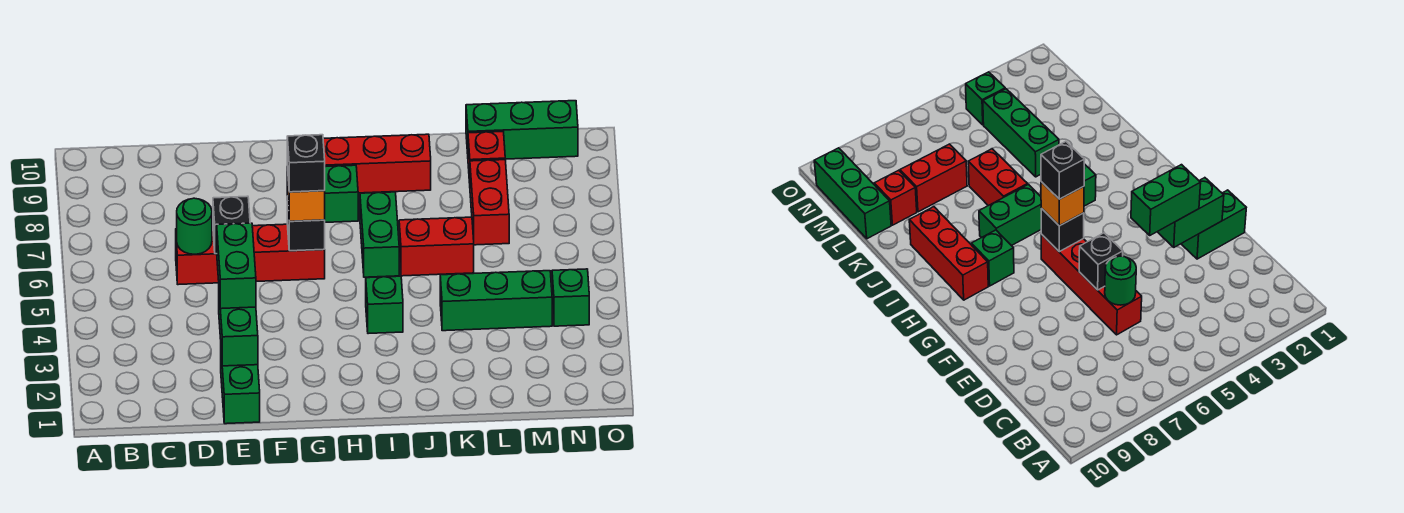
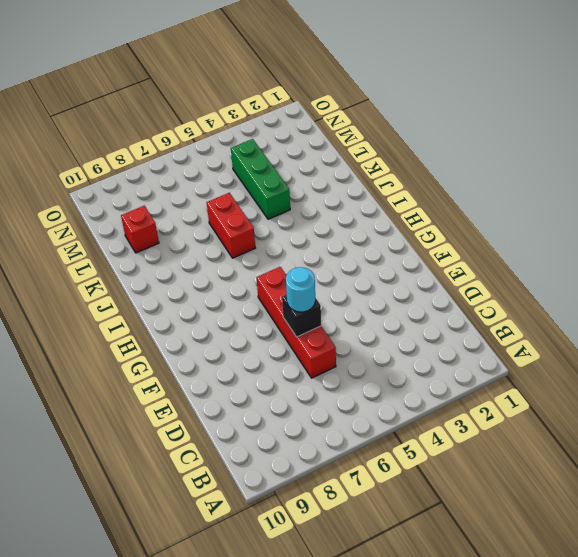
cyan round brick E6 level 3 -> none
none -> green brick E1:E2 level 1
none -> green brick H8 level 1
none -> red brick H9:J9 level 1

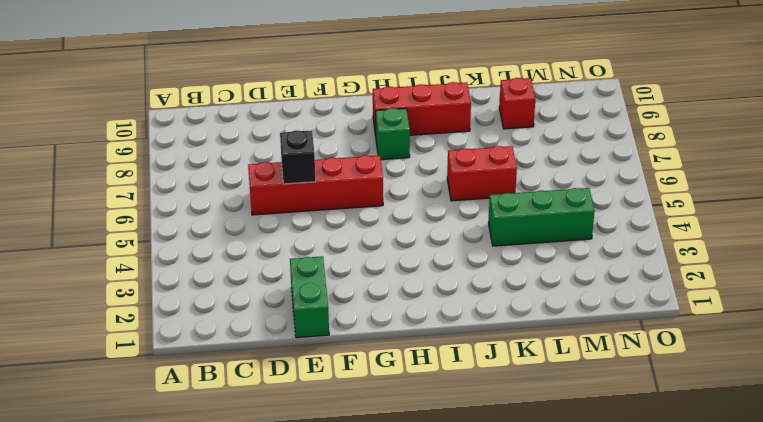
none -> green brick I4 level 1
none -> green brick I6:I7 level 1
none -> red brick L7:L8 level 1

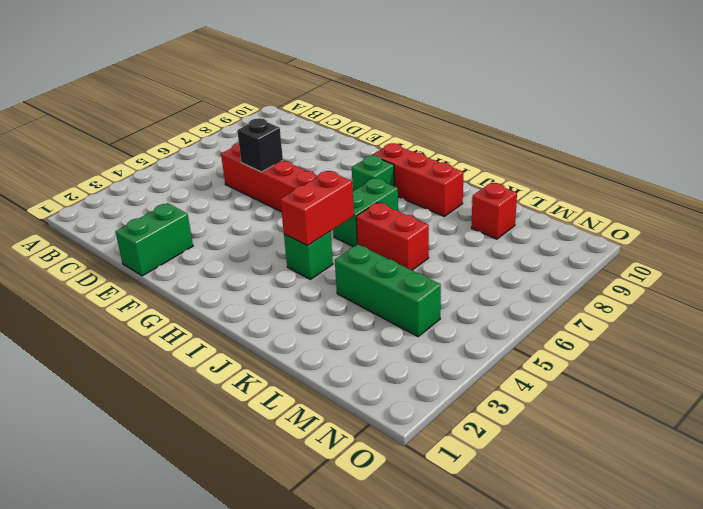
red brick I4:I5 level 2 -> red brick L7:L8 level 1
none -> green brick L10:N10 level 1
none -> green brick N4 level 1
none -> green round brick D6 level 2

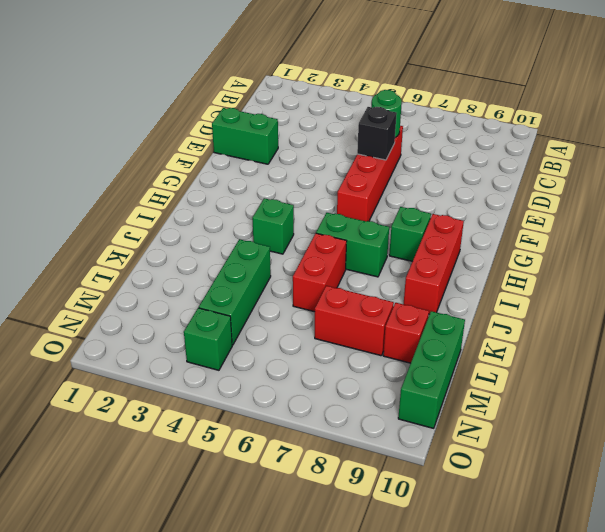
none -> green brick E2:E3 level 2
none -> black brick G6 level 2
none -> green brick E3:E4 level 3

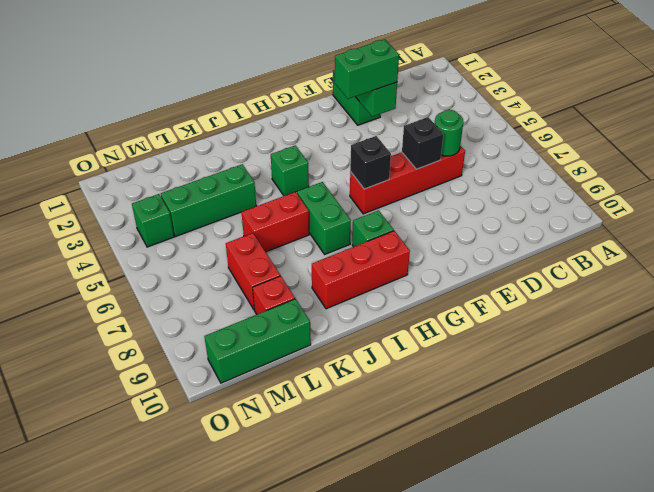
green brick E3:F3 level 3 -> green brick E3:E4 level 3
none -> orange brick G6 level 3
none -> black brick G6 level 4

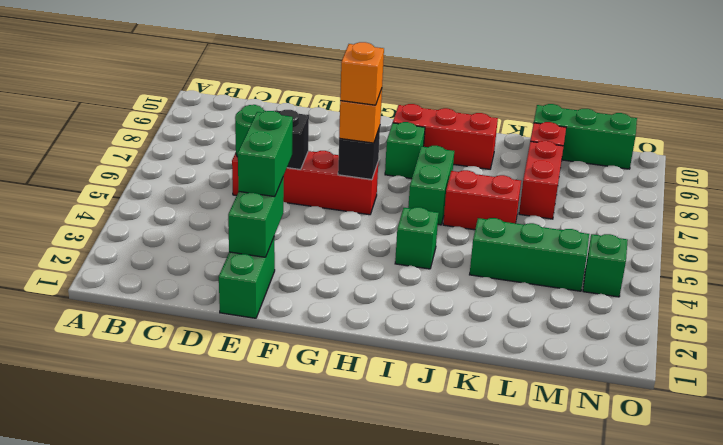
orange brick G6 level 4 -> black brick G6 level 4

